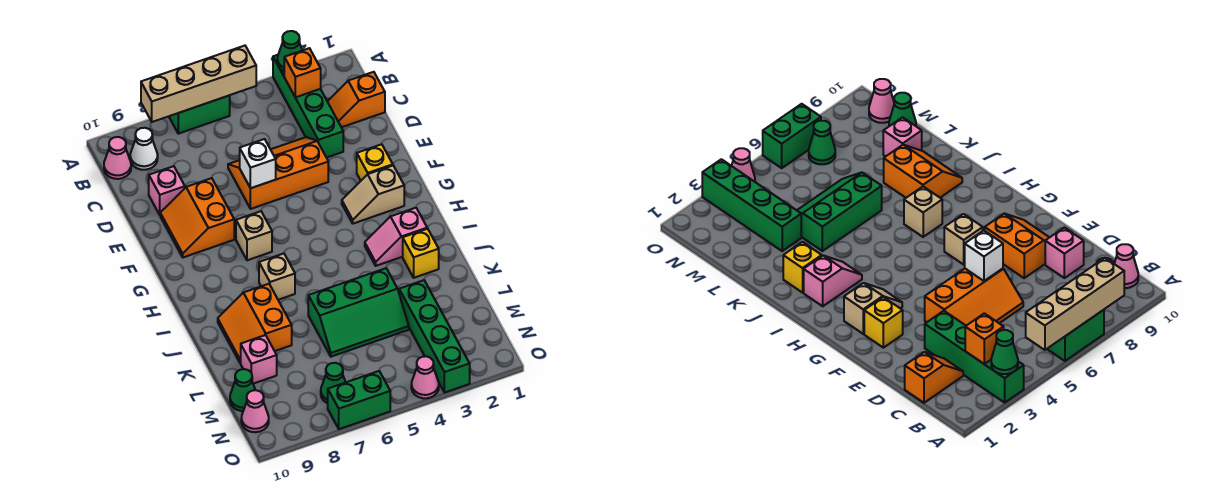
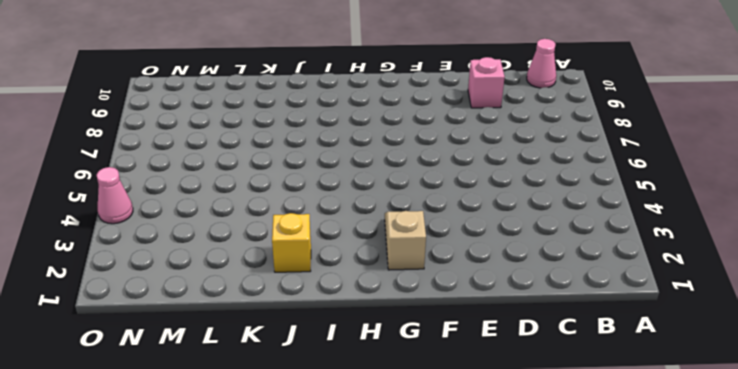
none -> green brick A3:D3 level 1
none -> green brick A6:A7 level 1
none -> white cone B9 level 1

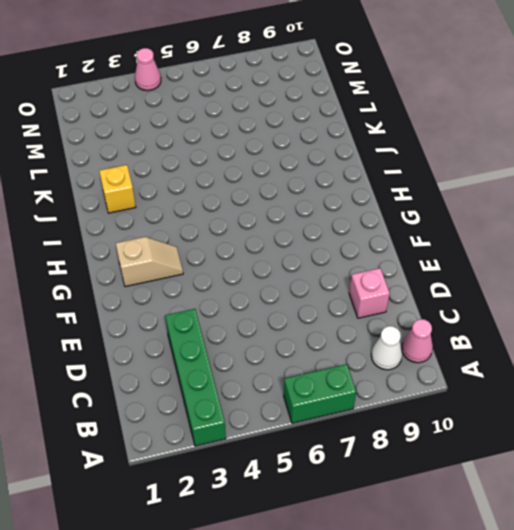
none -> orange slope C1:C2 level 1 top 1
none -> orange slope D4:E6 level 1 top E
none -> orange slope E8:F9 level 1 top 8

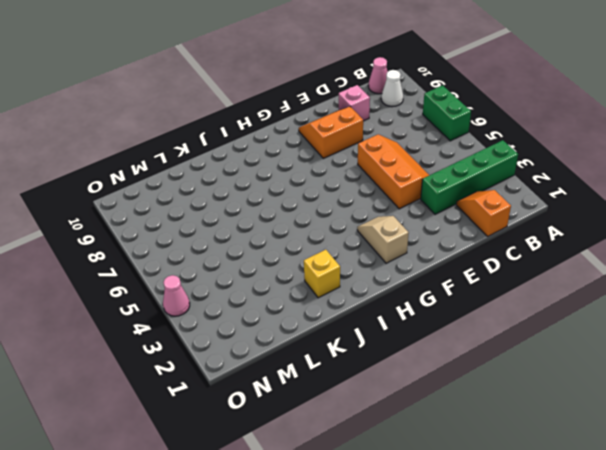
none -> yellow brick F2 level 1
none -> tan brick G7 level 1
none -> pink slope I2:I3 level 1 top 2

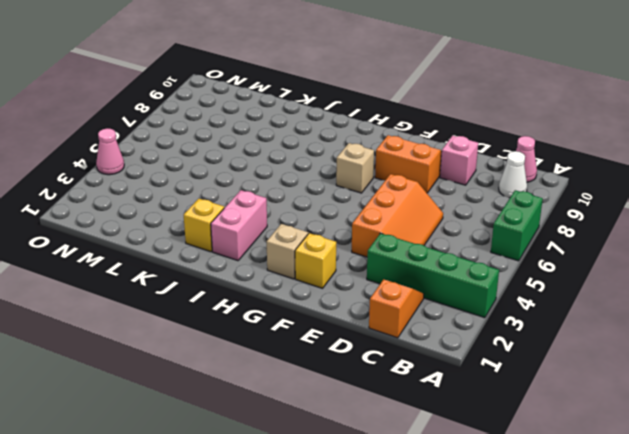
pink brick I2:I3 level 1 -> pink slope I2:I3 level 1 top 2
none -> tan brick I7 level 1
none -> orange slope J8:K9 level 1 top 8
none -> green slope K4:L6 level 1 top K

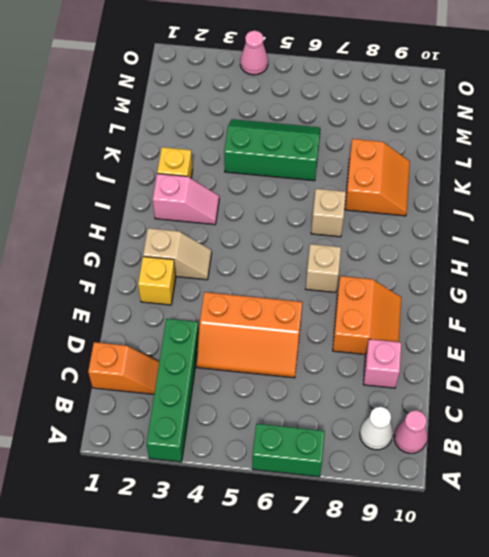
none -> green brick L3:O3 level 1
none -> pink brick L9 level 1
none -> green cone M10 level 1

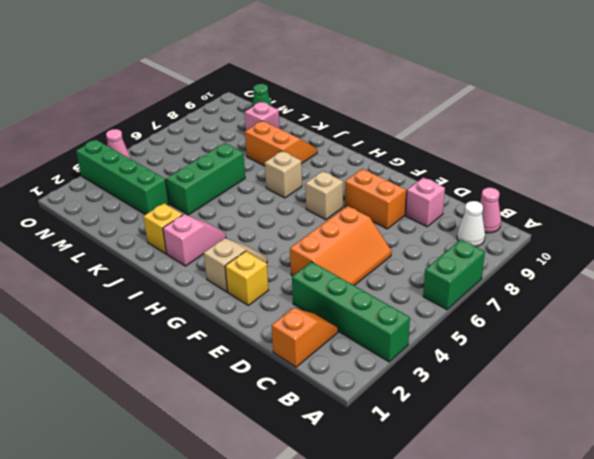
none -> green cone N7 level 1
none -> pink cone N10 level 1
none -> green brick O6:O7 level 1

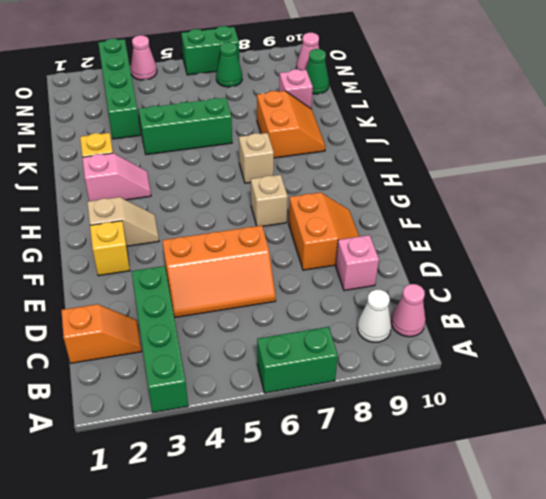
none -> green cone A3 level 2
none -> tan brick A5:A8 level 2
none -> orange brick B3 level 2

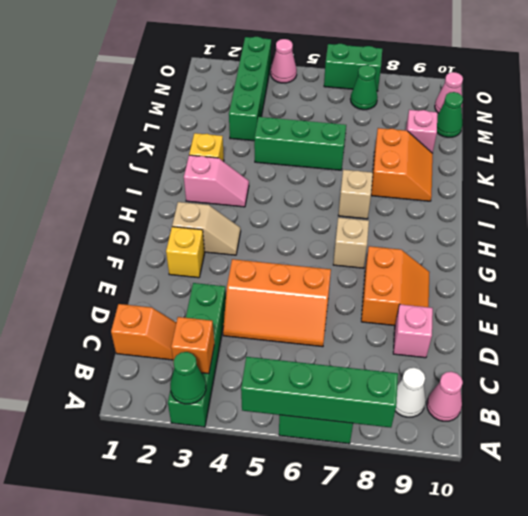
green brick A5:A8 level 2 -> tan brick A5:A8 level 2
none -> white brick E6 level 2

